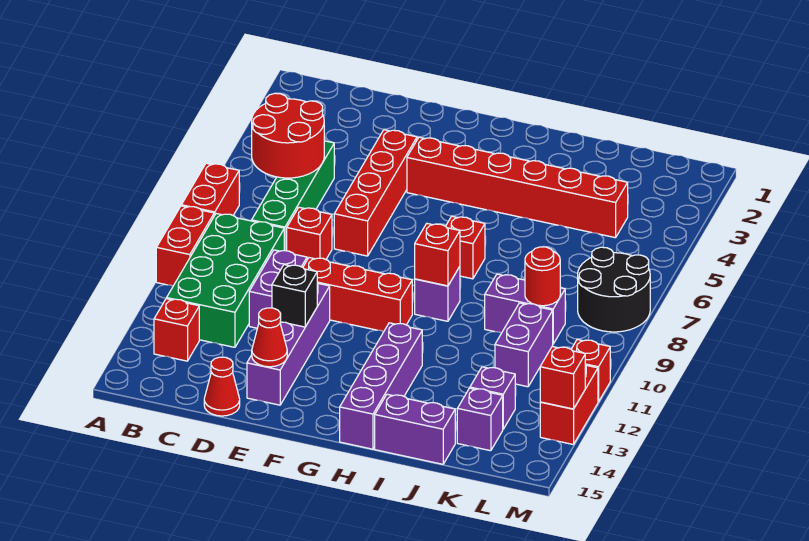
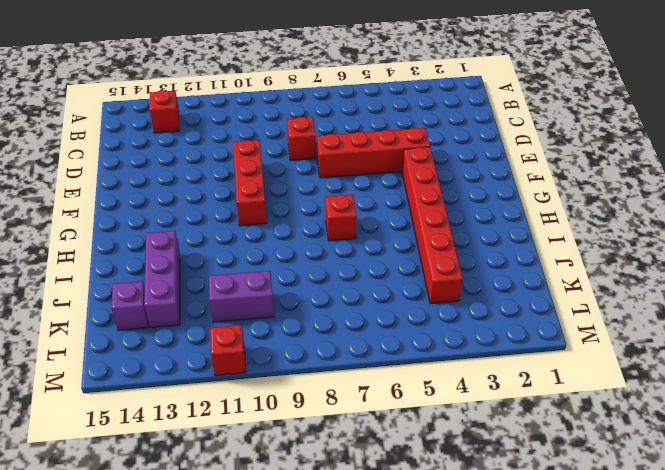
purple brick I13:K13 level 1 -> purple brick K13 level 1
none -> red brick A7:A8 level 1
none -> red brick A9:A10 level 1
none -> green brick B9:C12 level 1

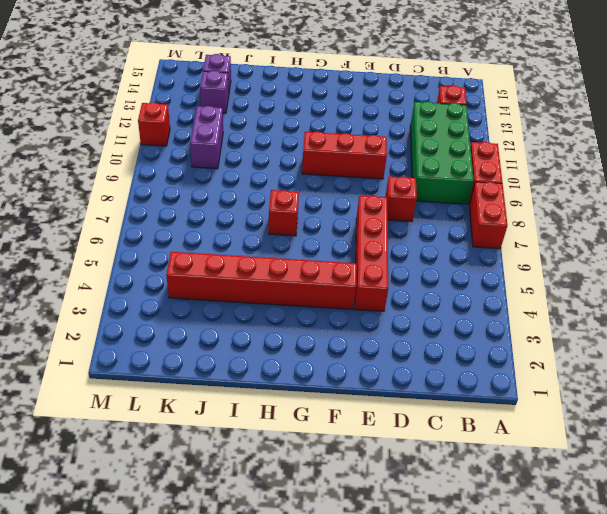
none -> green brick C5:C8 level 1
none -> purple brick D10:D11 level 1
none -> red cone D15 level 1

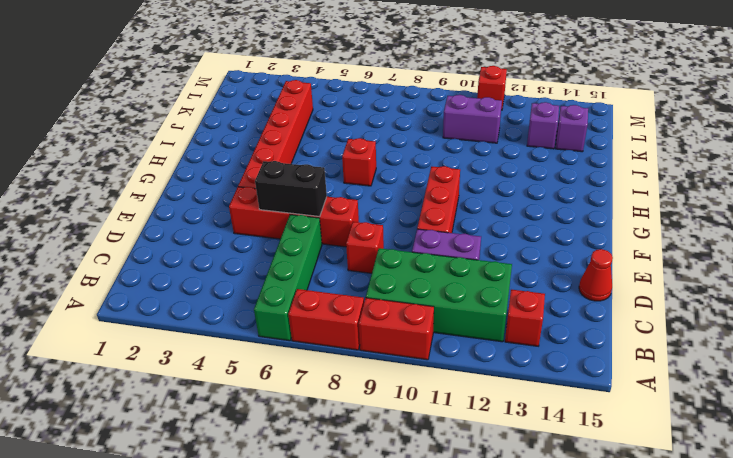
green brick A6:D6 level 1 -> green brick C5:C8 level 1
black brick E5:E6 level 2 -> none
none -> purple brick E11:E14 level 1
none -> purple brick H9 level 1
none -> purple brick H12:H15 level 1

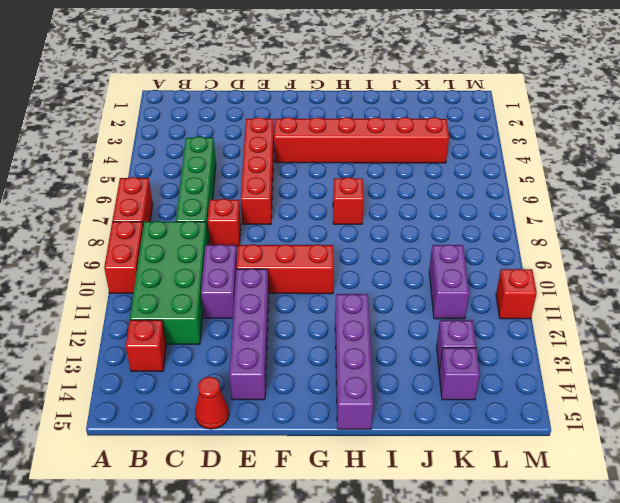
none -> purple brick H9 level 1
none -> purple brick I15:J15 level 1
none -> purple brick J9:K9 level 1

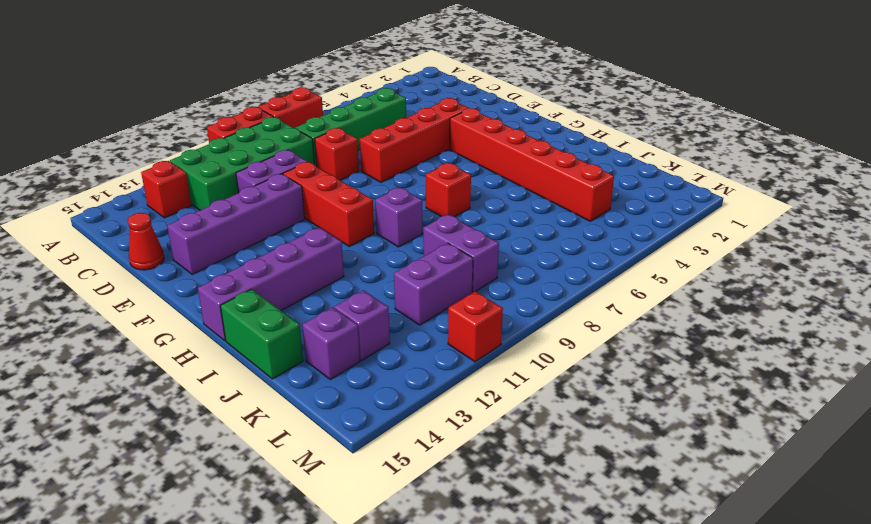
green brick I15:J15 level 1 -> purple brick I15:J15 level 1
none -> black round brick L7:M8 level 1
none -> red brick M12:M13 level 1
none -> red round brick B5:C6 level 2

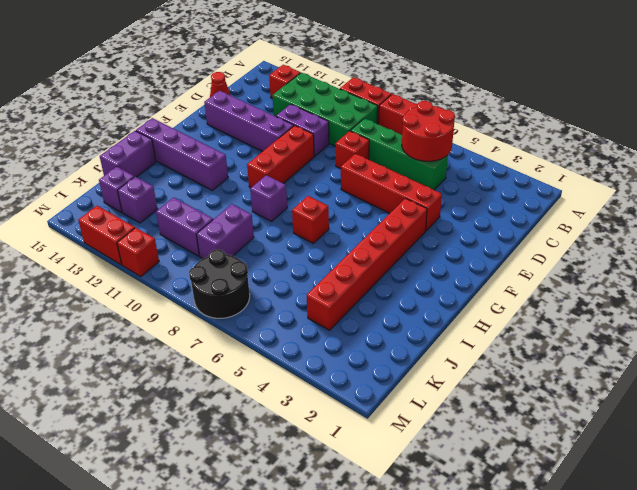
none -> black brick E12 level 2
none -> red cone E14 level 2
none -> red brick H9 level 2

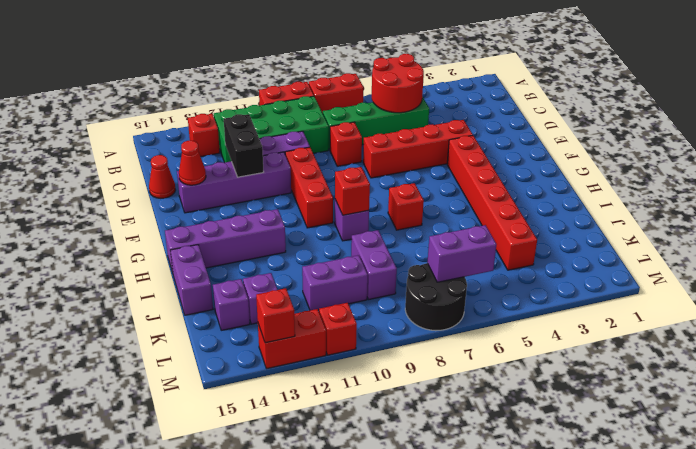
black brick D12:E12 level 2 -> black brick E12 level 2
purple brick L6:L7 level 2 -> none
none -> red round brick K9 level 2

